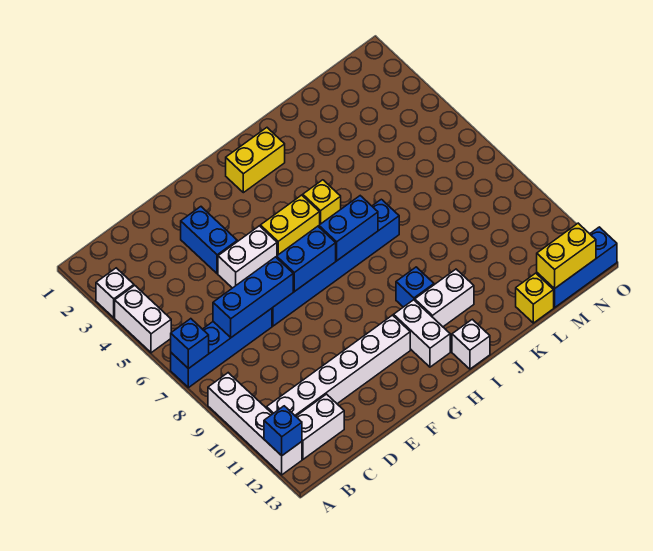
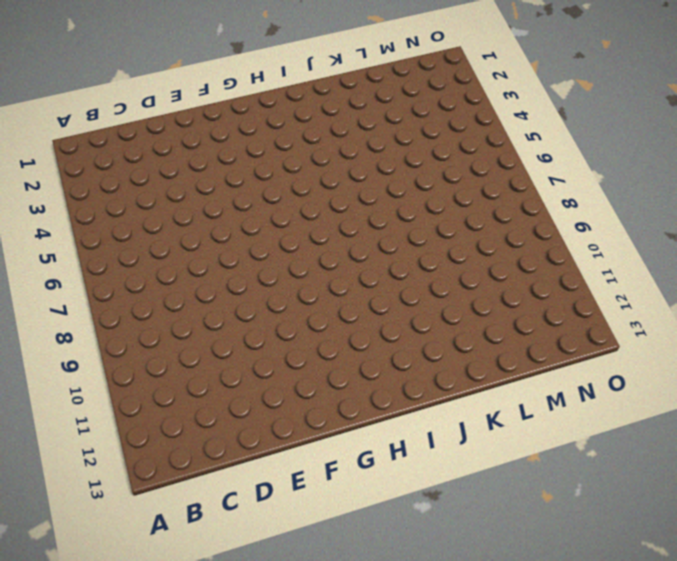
none -> white brick A3 level 1
none -> white brick A4:A5 level 1
none -> blue brick A7:D7 level 1

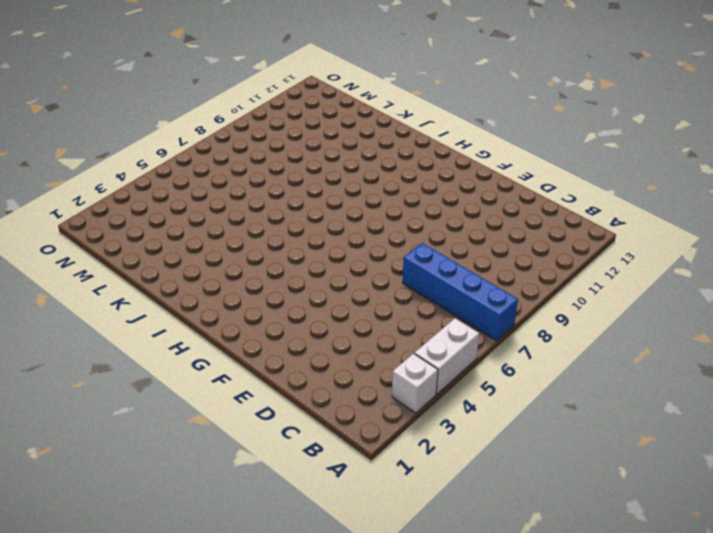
none -> white brick A9:A12 level 1
none -> white brick B11:G11 level 1
none -> white brick B12:C12 level 1

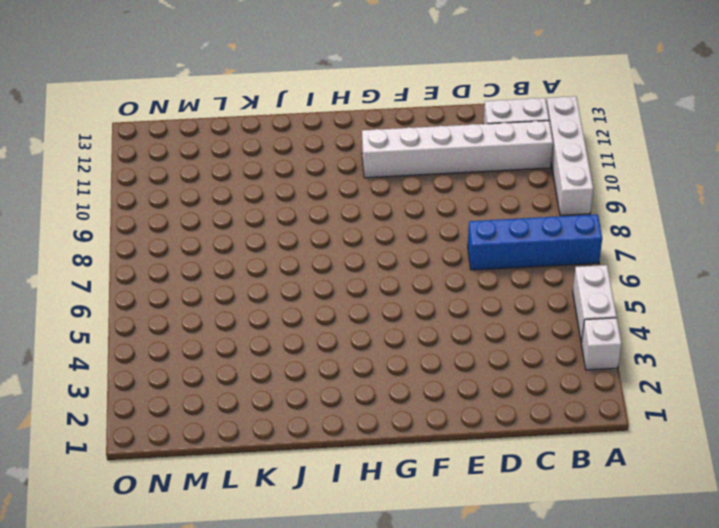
none -> blue brick E3:E4 level 1
none -> white brick E5:F5 level 1
none -> blue brick E7:J7 level 1

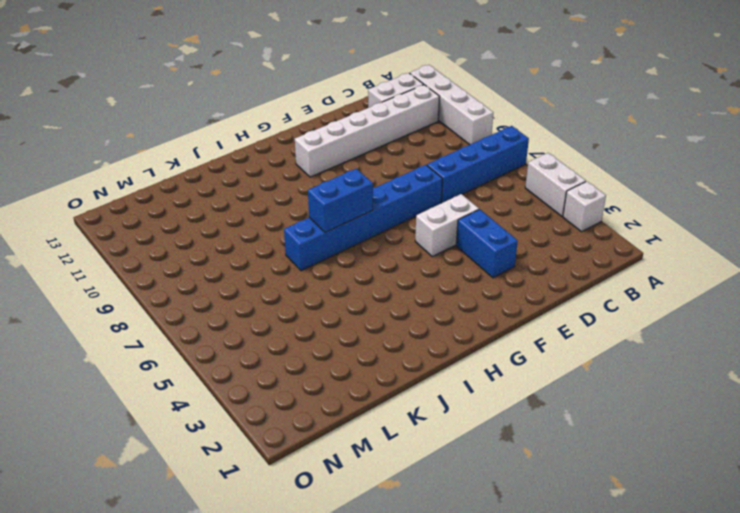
none -> yellow brick G5:H5 level 1
none -> yellow brick H2:I2 level 1
none -> white brick H11:H12 level 1

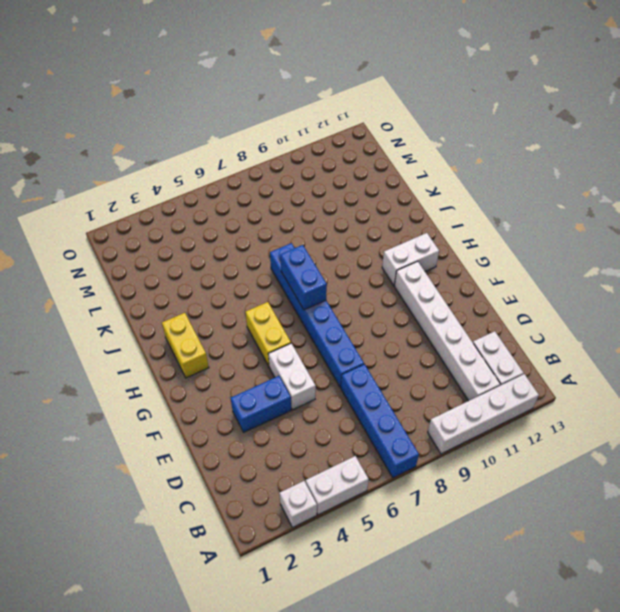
none -> yellow brick I5 level 1
none -> blue brick I10 level 1
none -> white brick I11:J11 level 1

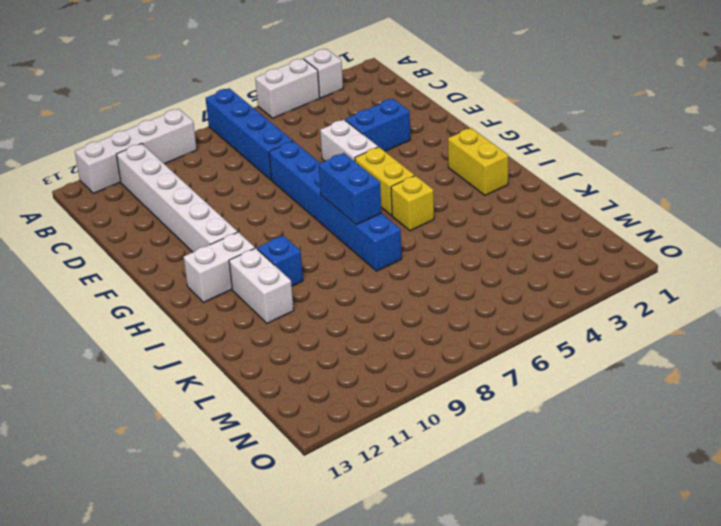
none -> white brick B12:C12 level 1
none -> white brick I13 level 1
none -> yellow brick L13 level 1

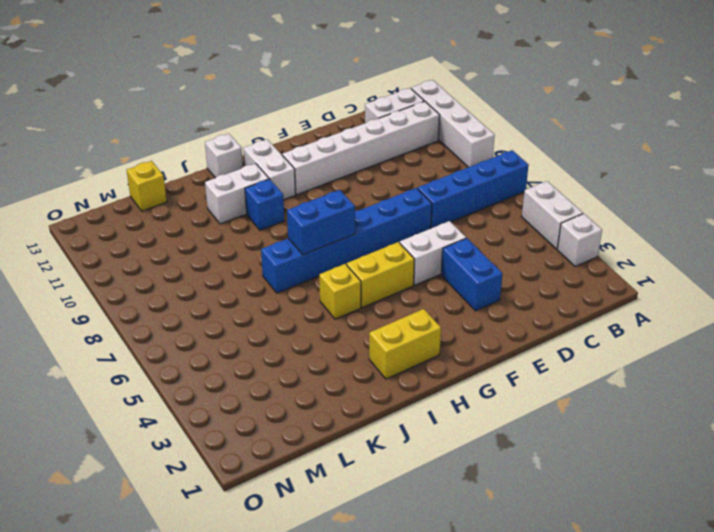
none -> blue brick M13:O13 level 1
none -> blue brick A7 level 2
none -> blue brick A12 level 2

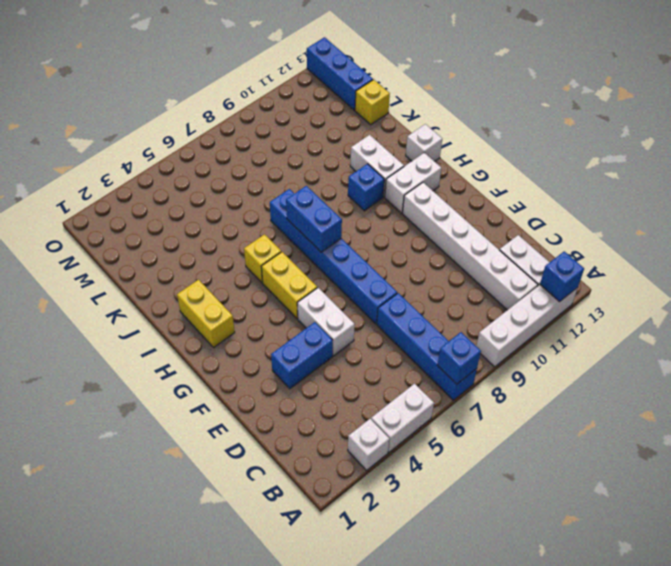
none -> blue brick C7:E7 level 2
none -> blue brick F7:G7 level 2
none -> yellow brick M13:N13 level 2

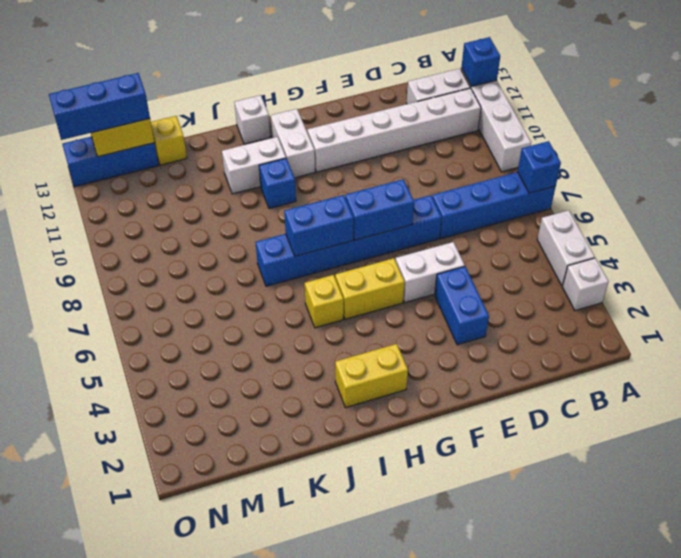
blue brick M13:O13 level 3 -> blue brick C7:E7 level 2

